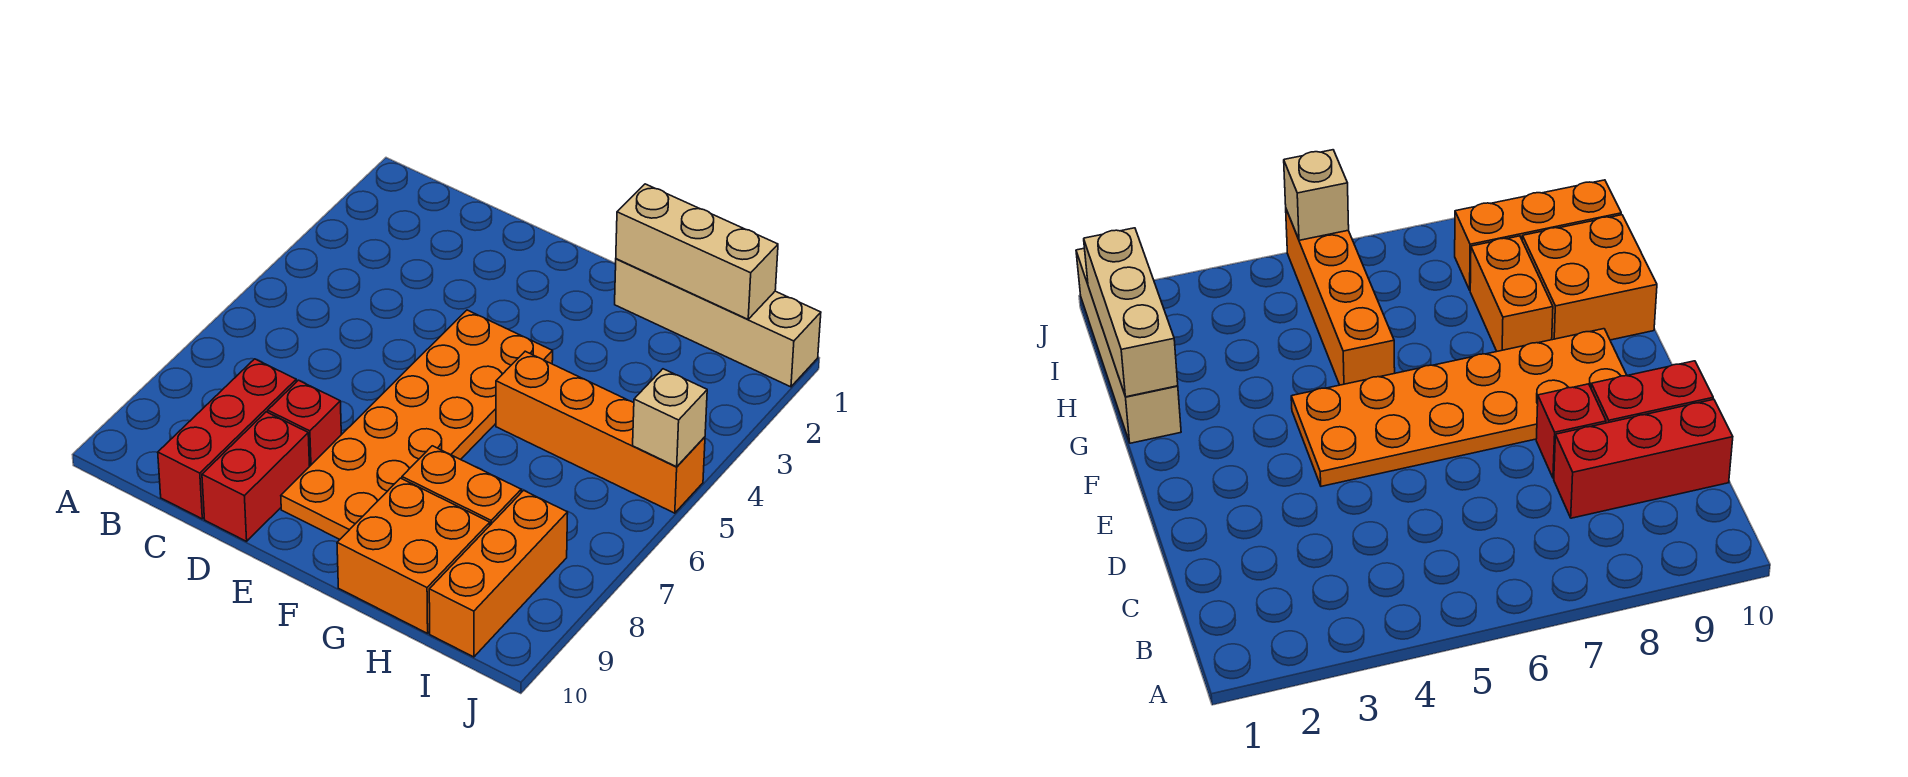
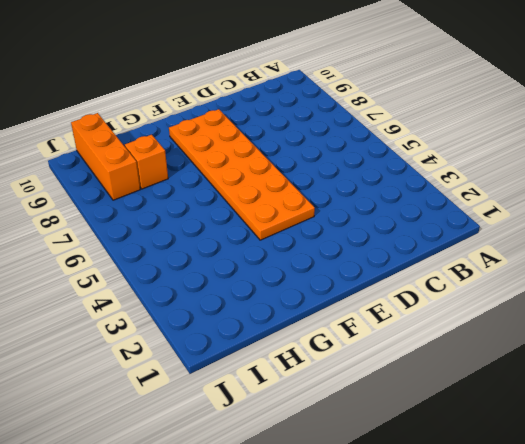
orange brick H8 level 1 -> orange brick G8:H8 level 1
none -> red brick C8:C10 level 1
none -> red brick D8 level 1

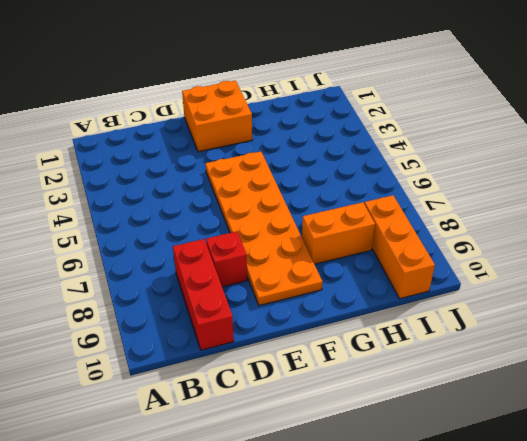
orange brick E1:F2 level 1 -> orange brick G9:H10 level 1
none -> red brick D9:D10 level 1
none -> tan brick G1:J1 level 1

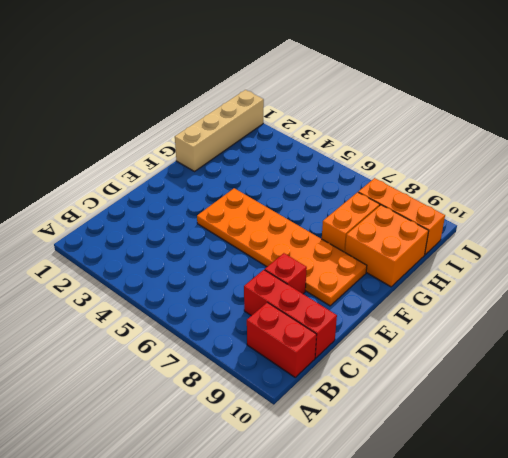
red brick B9:B10 level 1 -> red brick D9:D10 level 1
none -> orange brick G5:J5 level 1
none -> tan brick G1:I1 level 2

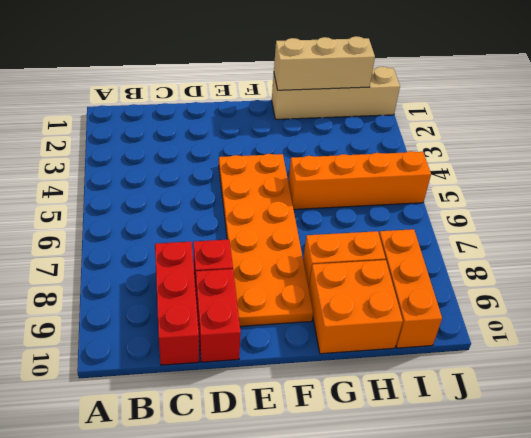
none -> tan brick J5 level 2

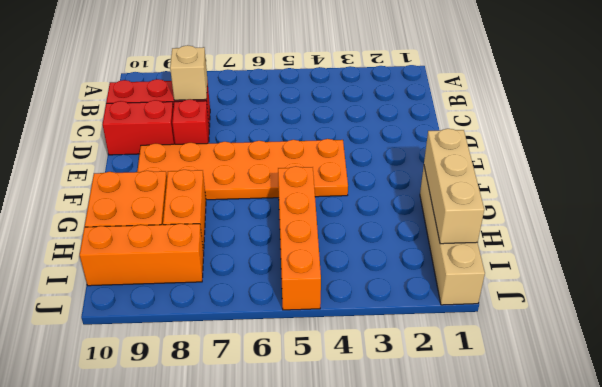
tan brick C8 level 2 -> tan brick J5 level 2

